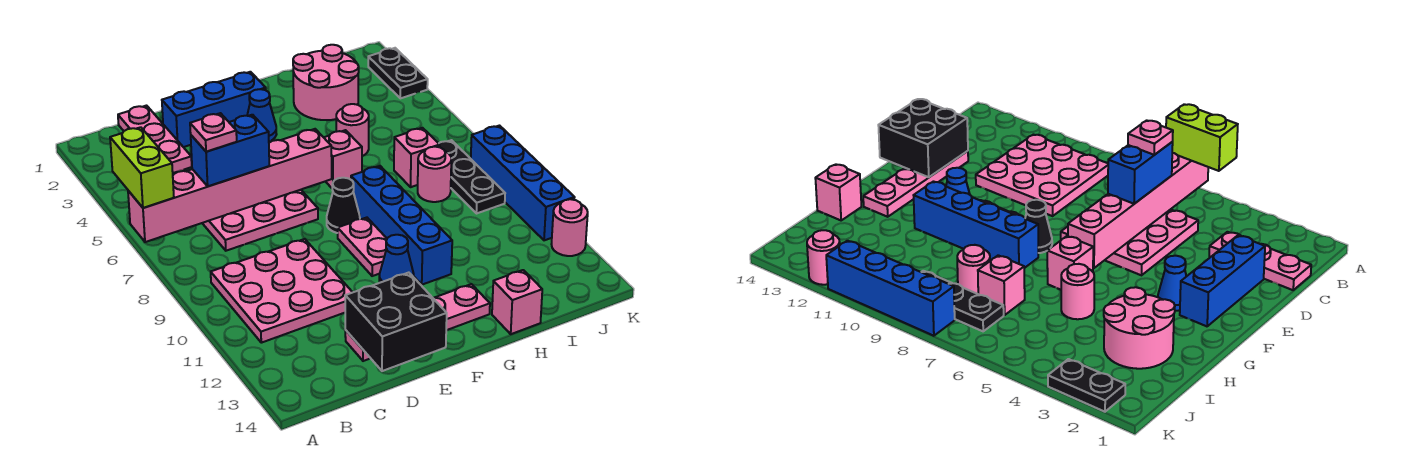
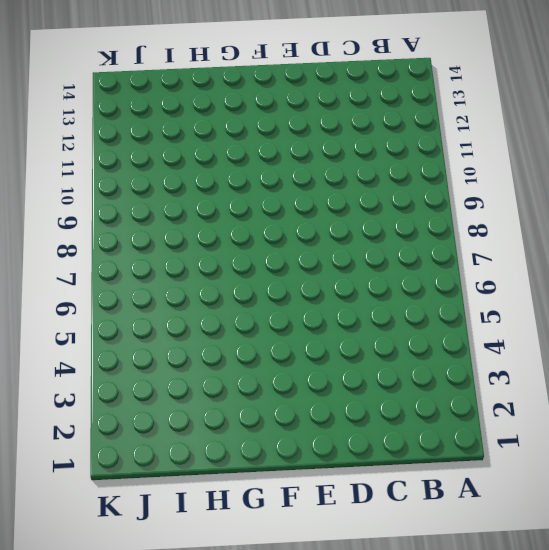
none -> pink plate B9:D11 level 1
none -> pink plate C1:C3 level 1
none -> pink plate C5:E7 level 1

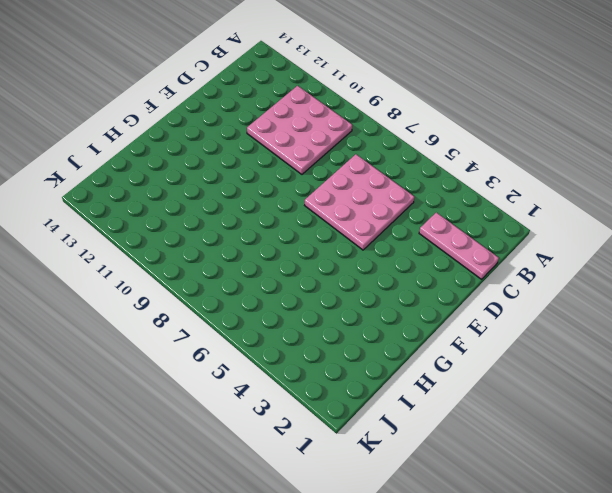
none -> blue brick D2:F2 level 1
none -> pink plate D13:G13 level 1
none -> blue cone F3 level 1

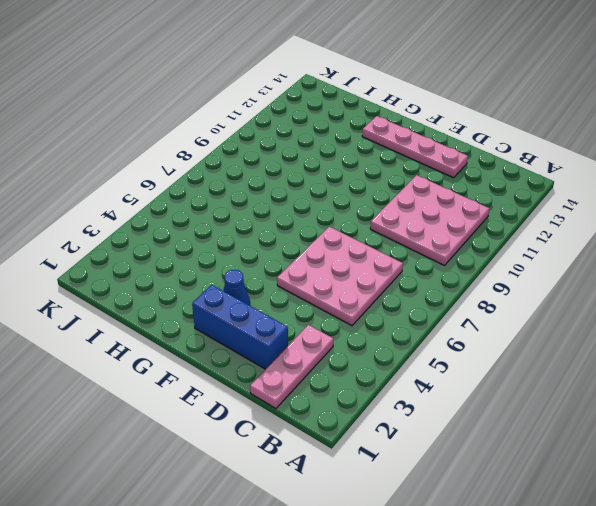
none -> black cone F8 level 1
none -> pink plate F9:F10 level 1
none -> blue cone F11 level 1

